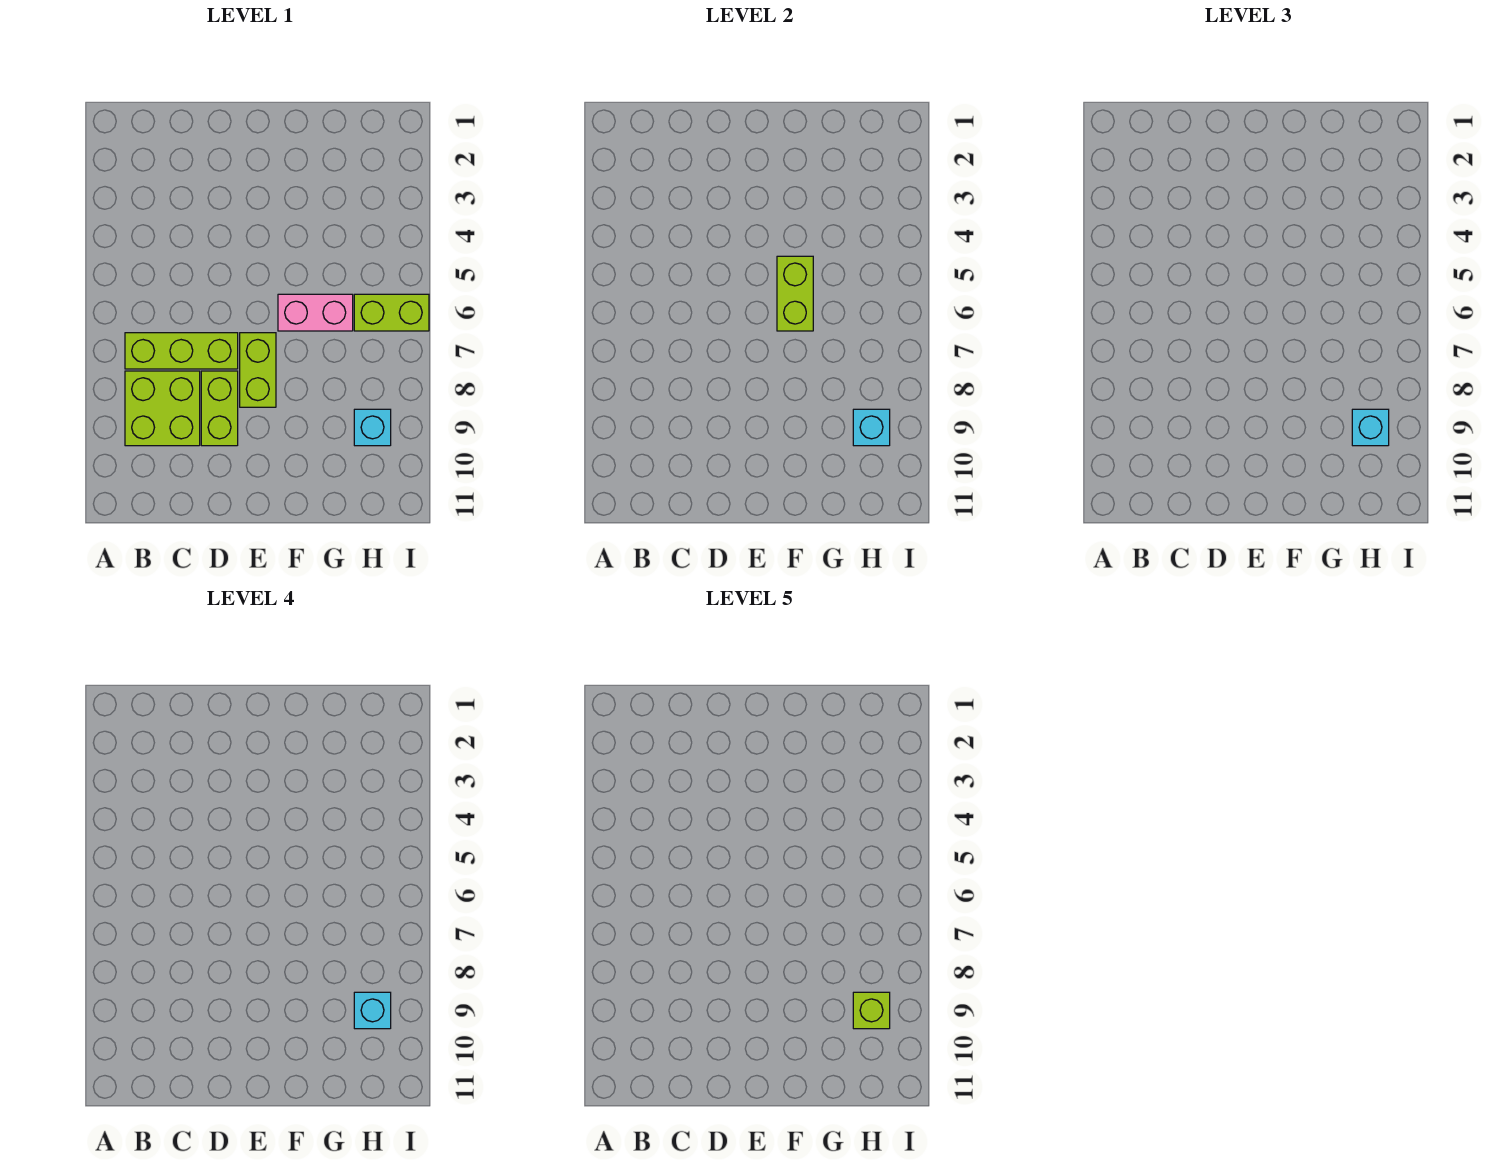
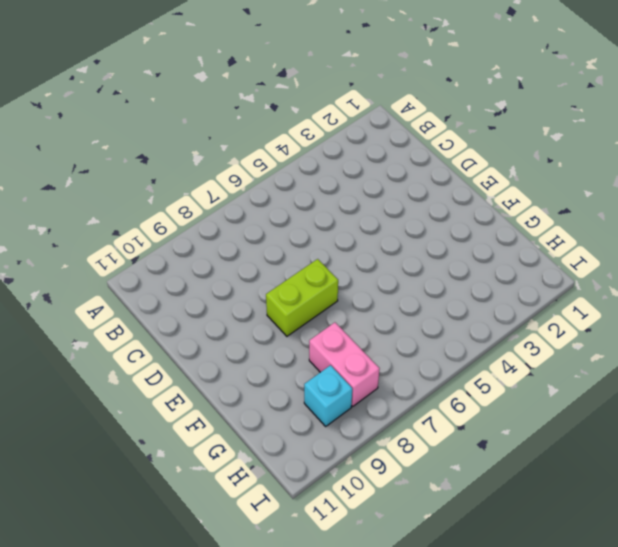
pink brick G8:H8 level 1 -> pink brick F6:G6 level 1
none -> lime brick B7:D7 level 1
none -> lime brick B8:C9 level 1
none -> lime brick D8:D9 level 1

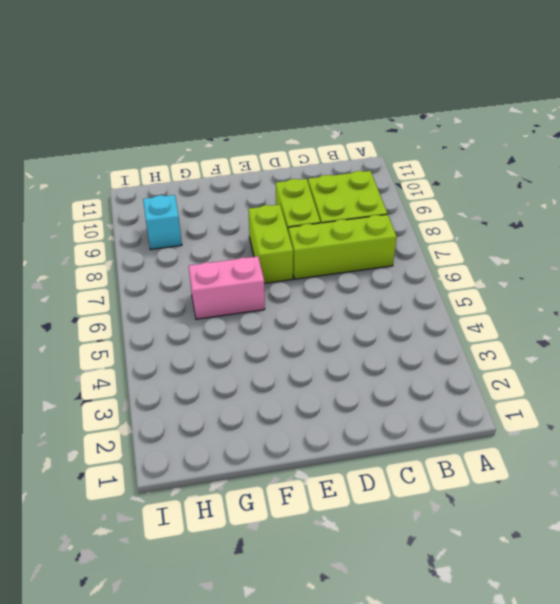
none -> lime brick H6:I6 level 1
none -> lime brick F5:F6 level 2
none -> cyan brick H9 level 2

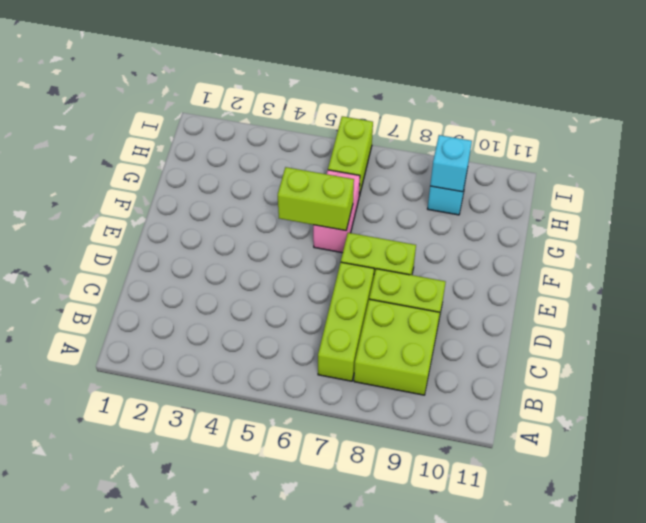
none -> cyan brick H9 level 3
none -> cyan brick H9 level 4
none -> lime brick H9 level 5

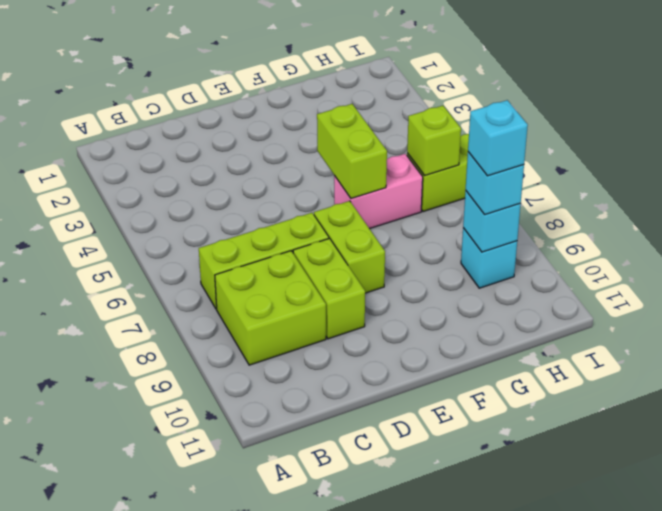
lime brick H6 level 2 -> lime brick H9 level 5

